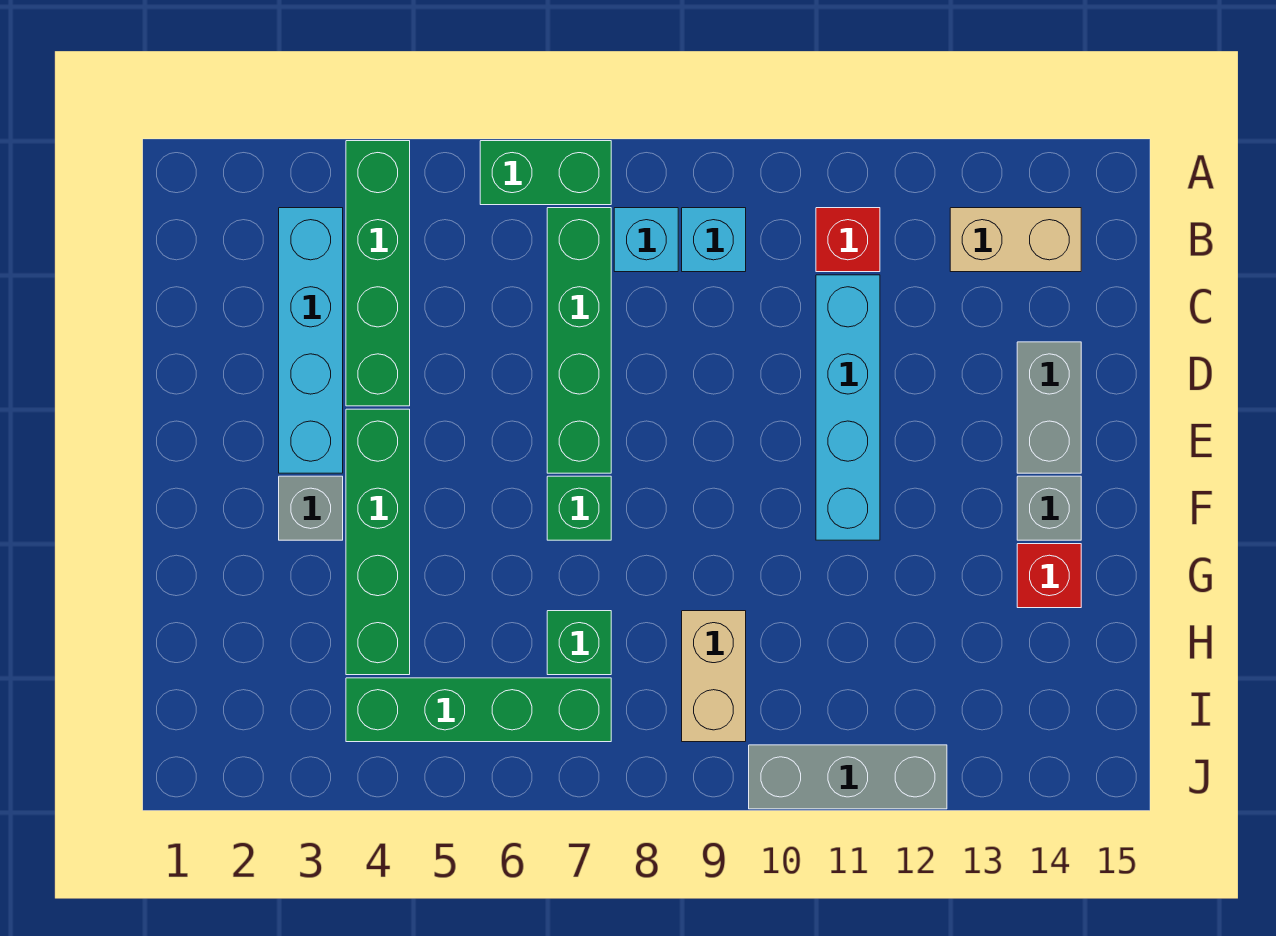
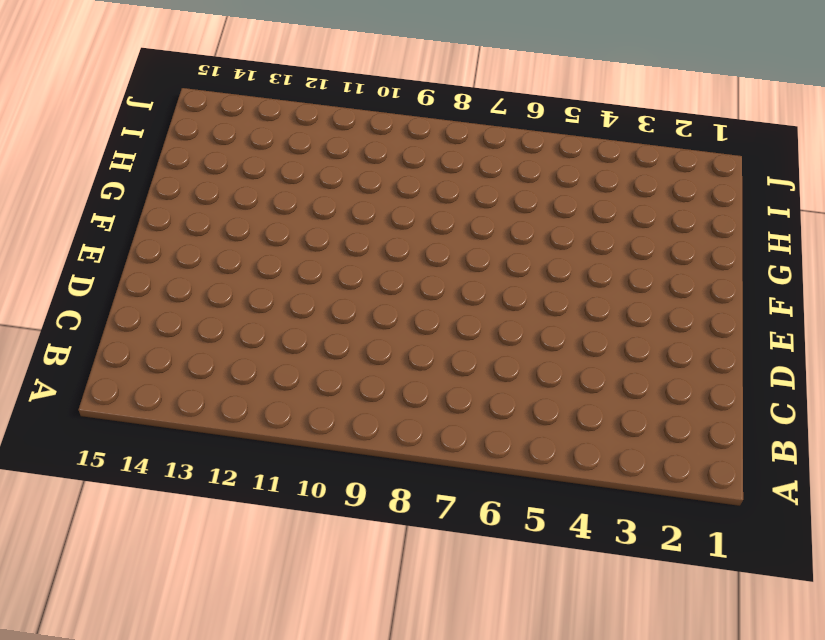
none -> green brick A4:D4 level 1
none -> green brick A6:A7 level 1
none -> cyan brick B3:E3 level 1

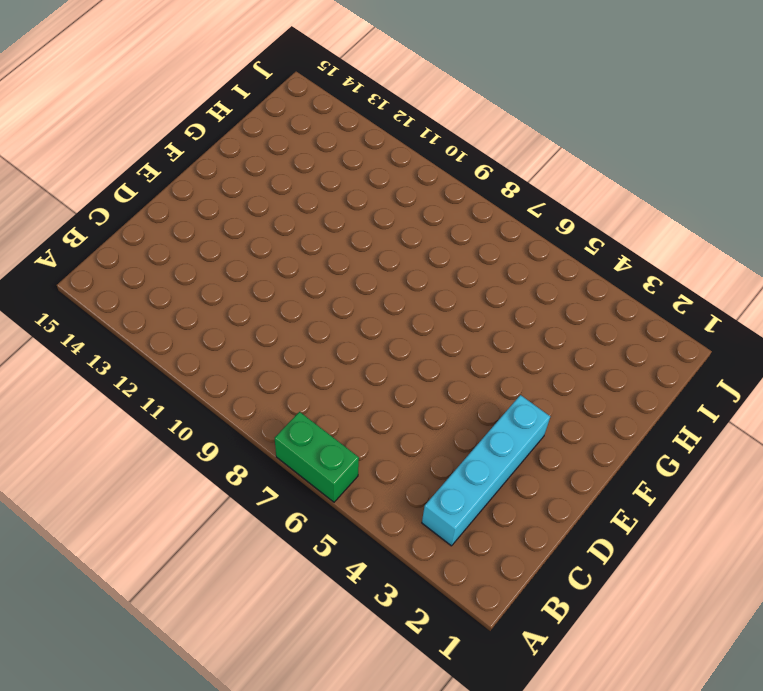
none -> green brick A4:D4 level 1
none -> green brick B7:E7 level 1
none -> cyan brick B8 level 1

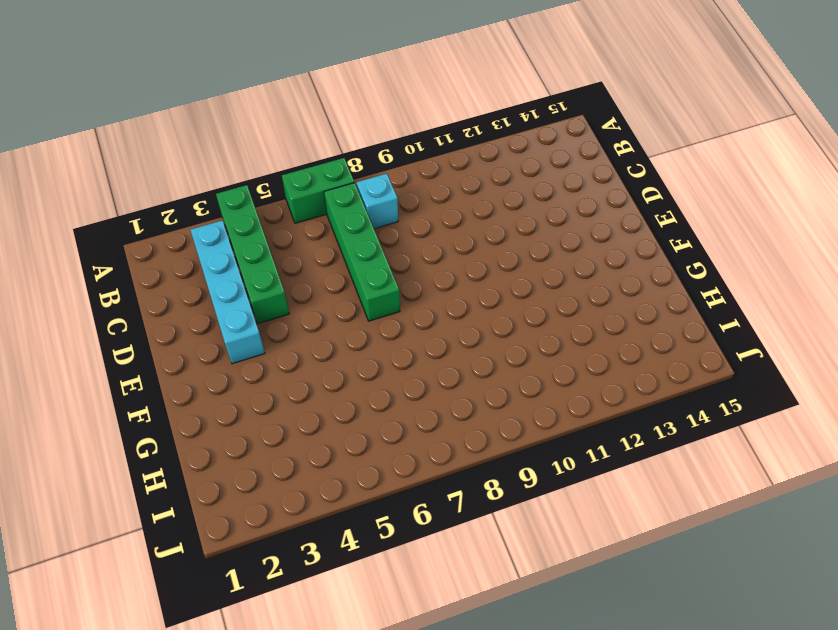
none -> cyan brick B9 level 1
none -> red brick B11 level 1
none -> tan brick B13:B14 level 1

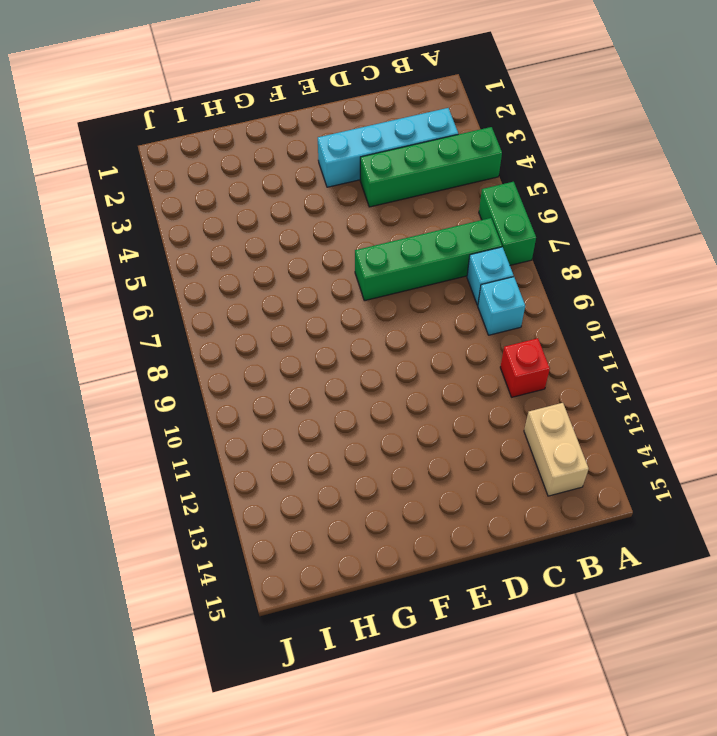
none -> cyan brick C11:F11 level 1
none -> grey brick D14:E14 level 1
none -> green brick E4:H4 level 1

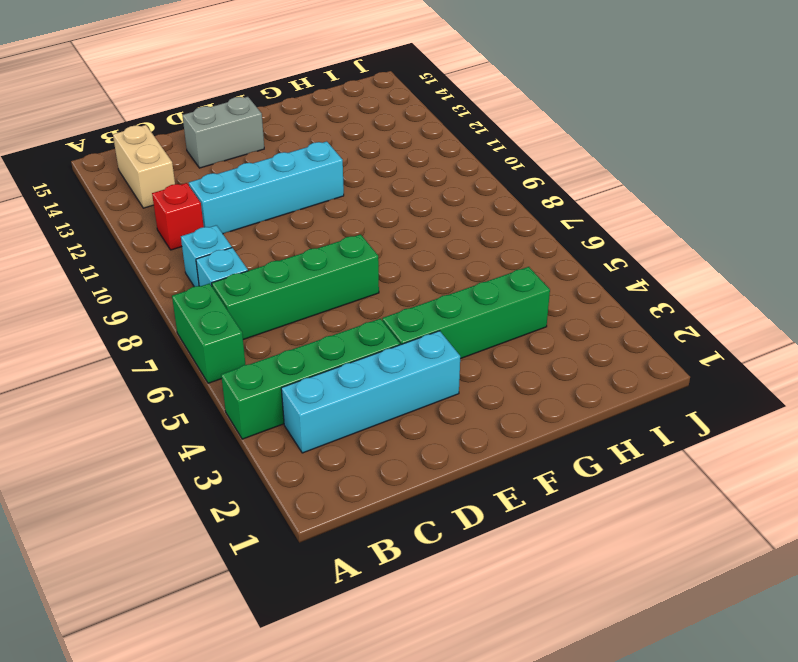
none -> grey brick F3 level 1
none -> green brick F7 level 1
none -> grey brick F14 level 1

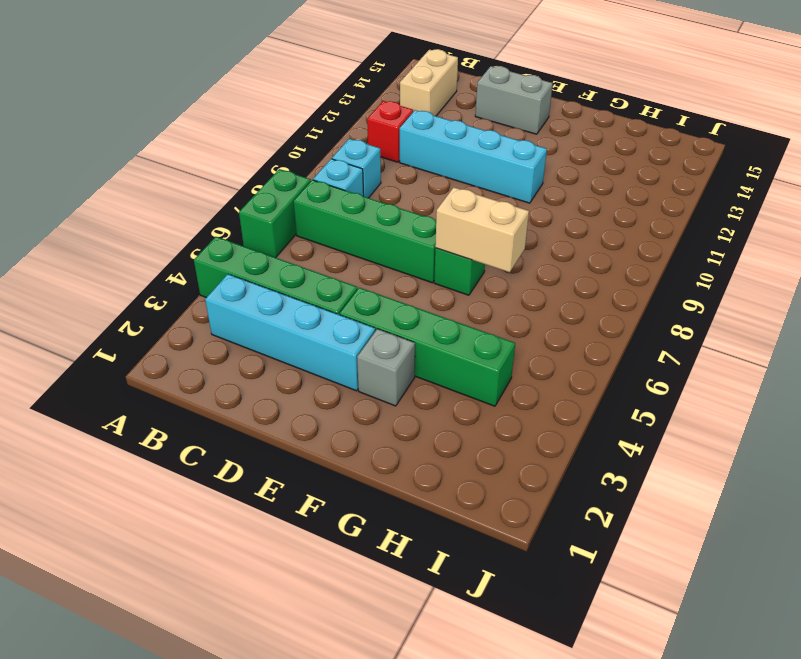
tan brick F7:G7 level 2 -> tan brick H9:I9 level 1
none -> grey brick F14 level 1
none -> red brick G14 level 1
none -> green brick H7 level 1

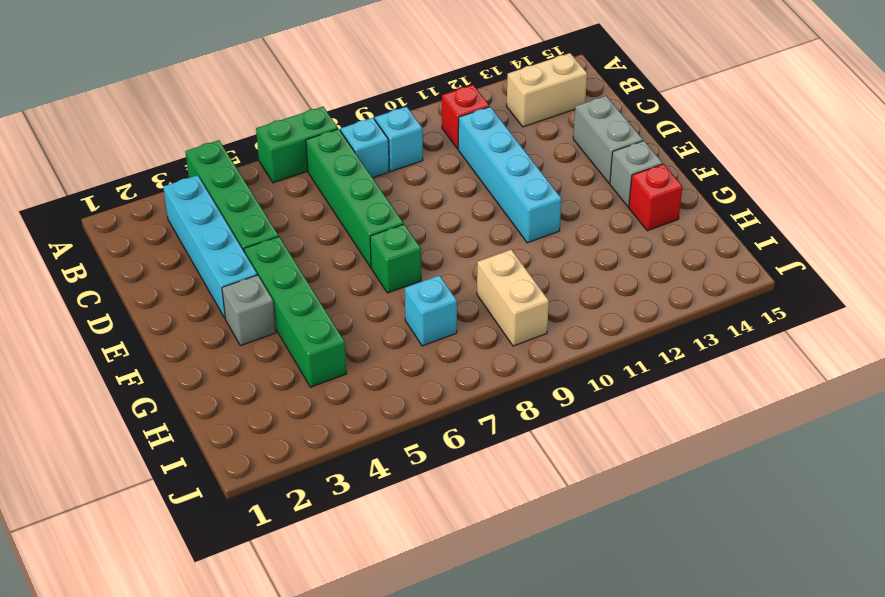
cyan brick H7 level 1 -> green brick H7 level 1
none -> green brick I4:I7 level 1
none -> grey brick J10:J12 level 1

